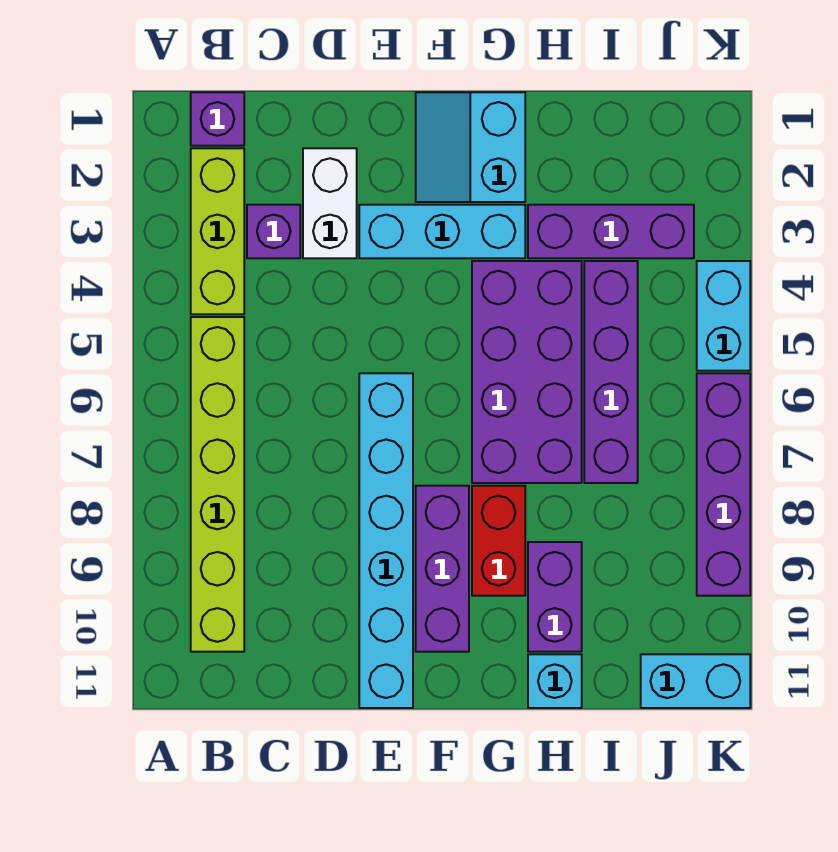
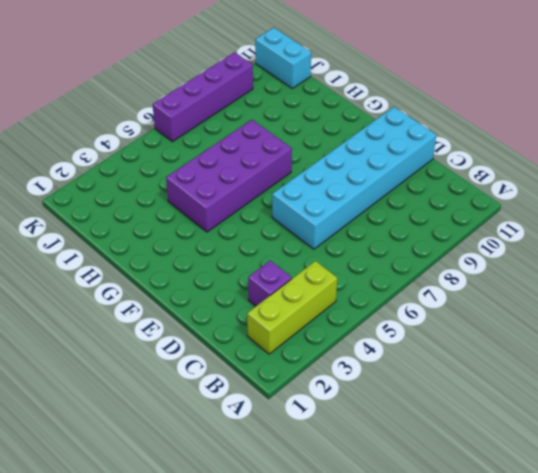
cyan brick D6:E11 level 1 -> cyan brick E6:E11 level 1
none -> purple brick B1 level 1
none -> lime brick B5:B10 level 1
none -> white brick D2:D3 level 1

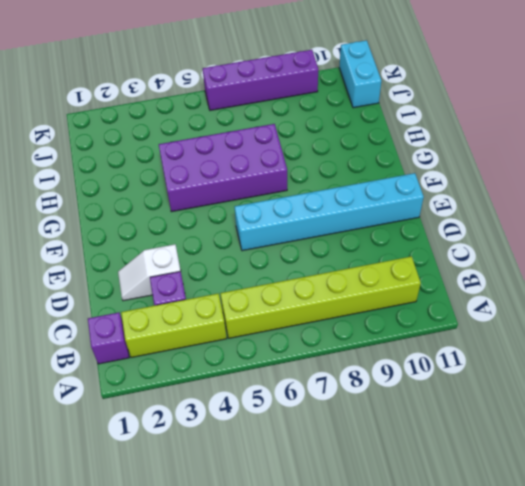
white slope D2:D3 level 1 top 3 -> white brick D2:D3 level 1
none -> cyan brick E3:G3 level 1
none -> cyan slope F1:G2 level 1 top G
none -> purple brick F8:F10 level 1

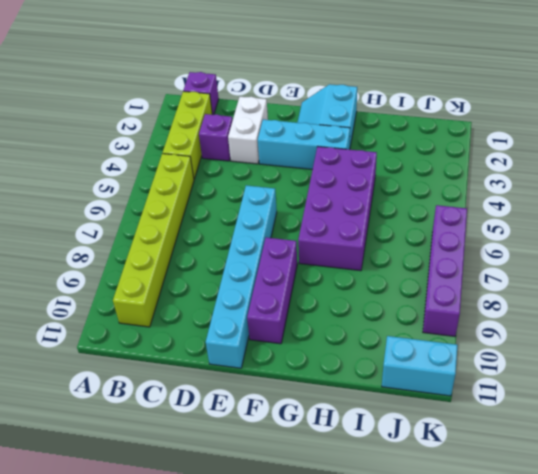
none -> red brick G8:G9 level 1
none -> purple brick H3:J3 level 1
none -> purple brick H9:H10 level 1

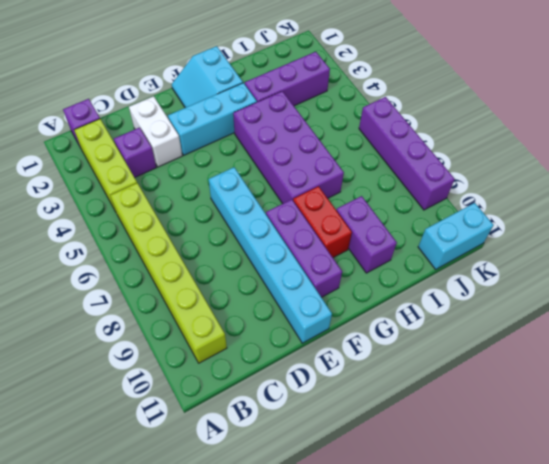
none -> cyan brick H11 level 1
none -> purple brick I4:I7 level 1
none -> cyan brick K4:K5 level 1

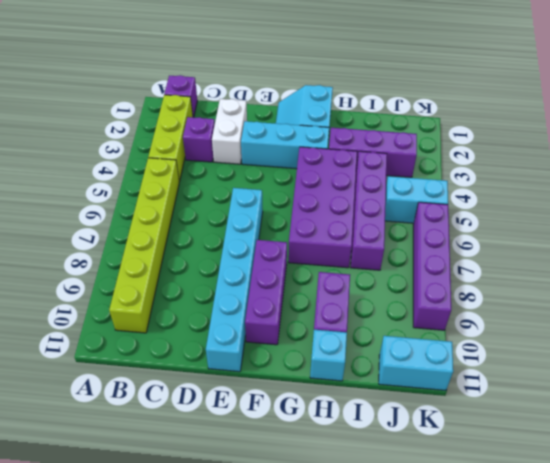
cyan brick J5:K5 level 1 -> cyan brick K4:K5 level 1
none -> red brick G8:G9 level 1

